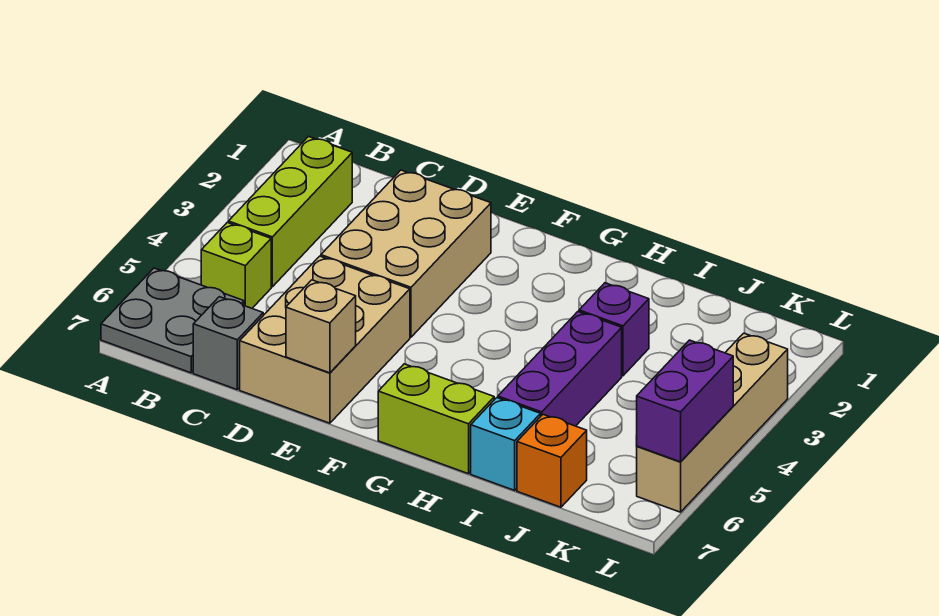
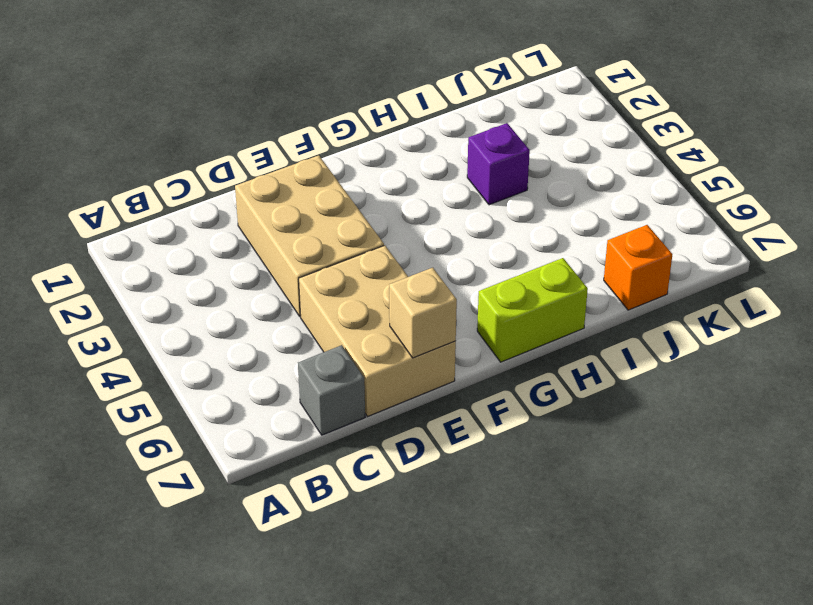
none -> grey plate A6:B7 level 1
none -> lime brick B2:B4 level 1
none -> lime brick B5 level 1

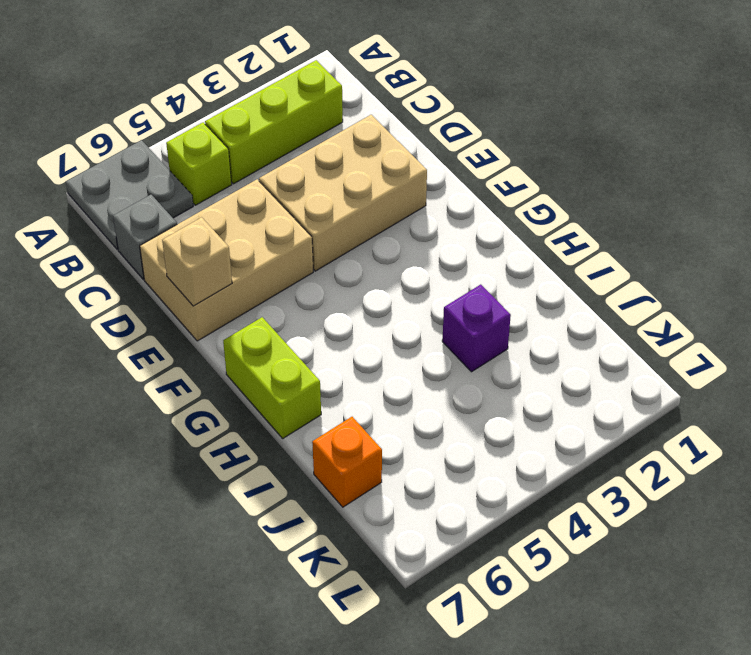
none -> purple brick I4:I6 level 1
none -> cyan brick I7 level 1
none -> tan brick L3:L6 level 1

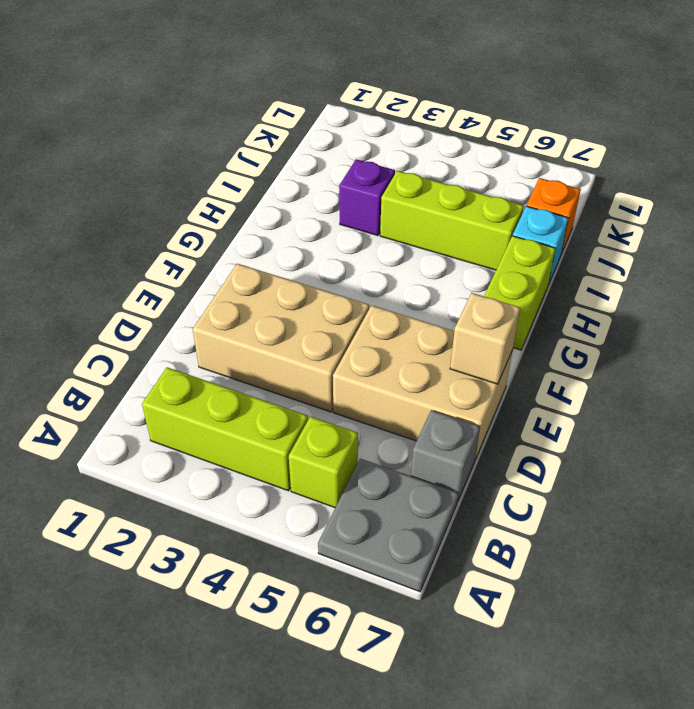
lime brick I4:I6 level 1 -> purple brick I4:I6 level 1
none -> tan brick L3:L6 level 1
none -> purple brick L5:L6 level 2

